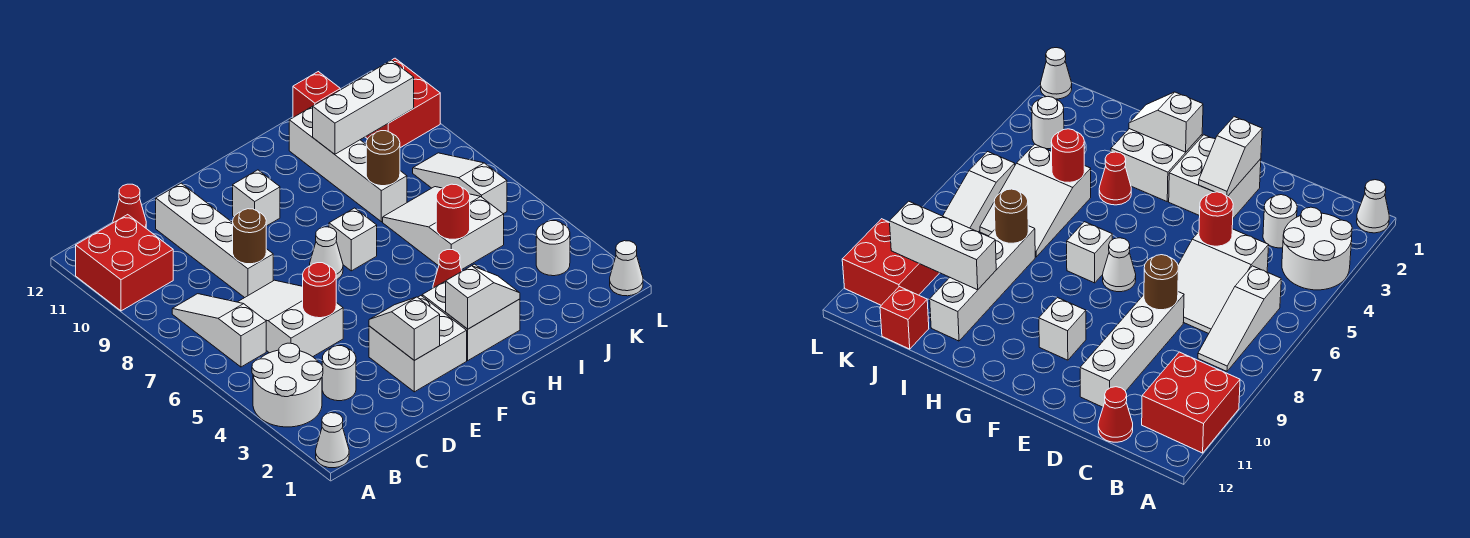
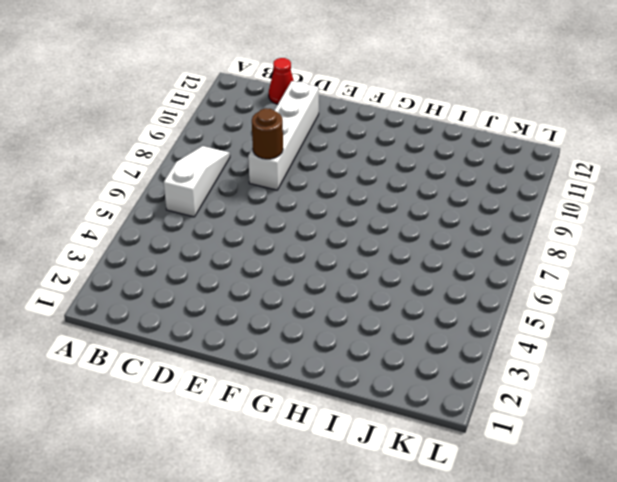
none -> white cone A1 level 1
none -> white round brick A3:B4 level 1
none -> red brick A10:B11 level 1

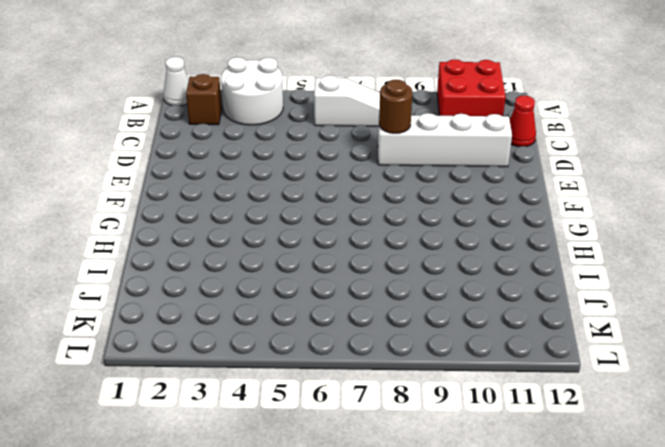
brown brick B2 level 1 -> none
none -> white round brick C3 level 1
none -> white slope C5:D7 level 1 top 5
none -> white brick E2:F3 level 1

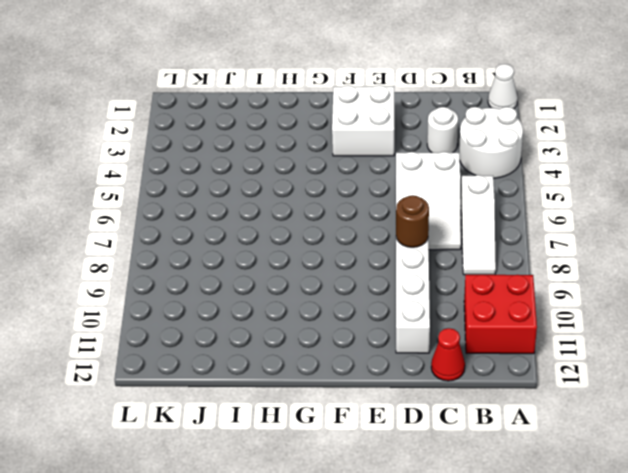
none -> white cone F7 level 1
none -> white brick F10 level 1
none -> white brick G2:H3 level 1

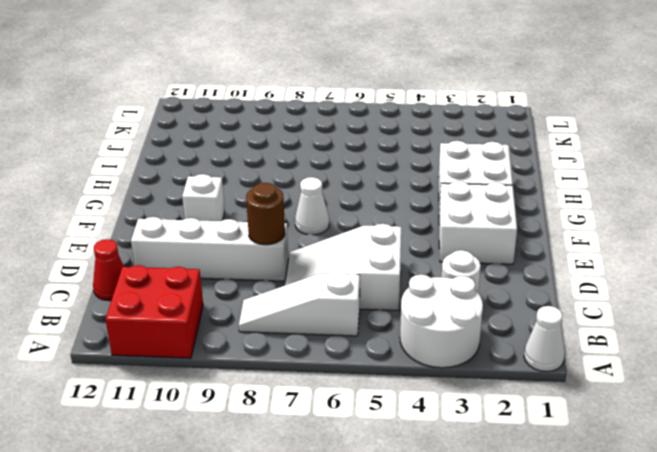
none -> white brick G7 level 1
none -> red cone H4 level 1
none -> white slope I5:J7 level 1 top 5

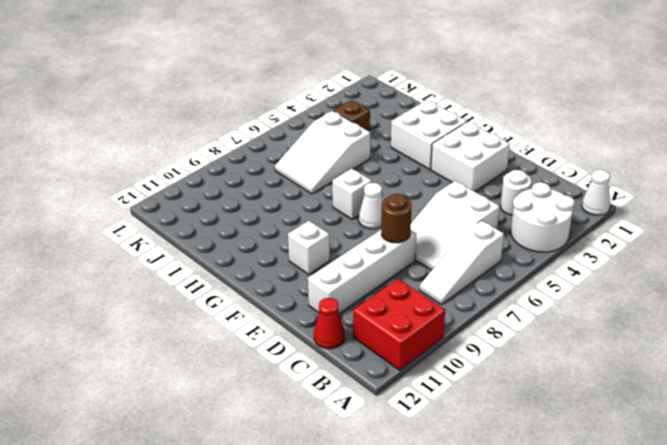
brown brick J4 level 1 -> none
none -> red cone H4 level 1
none -> white brick I8:I11 level 1
none -> red brick J12 level 1

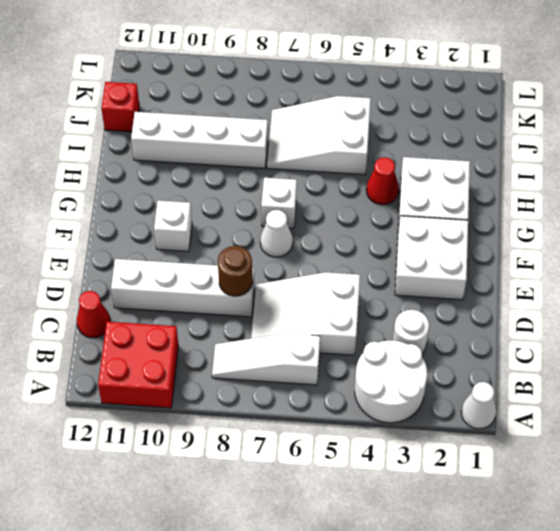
none -> white round brick K3 level 1
none -> white slope K6:K8 level 1 top 6
none -> red brick K10:L11 level 1

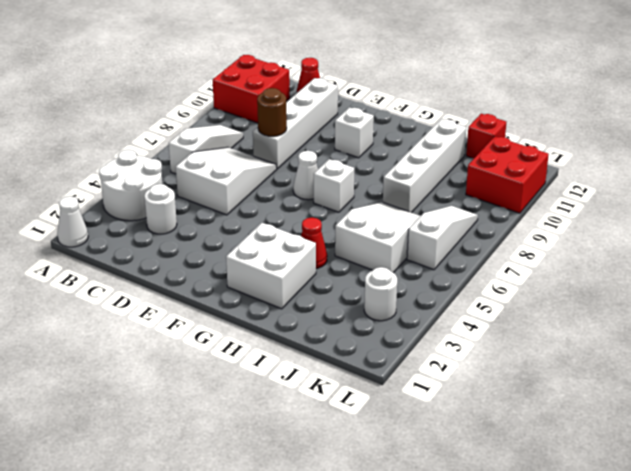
none -> white brick E2:F3 level 1
none -> white cone L1 level 1
none -> red round brick D5 level 2

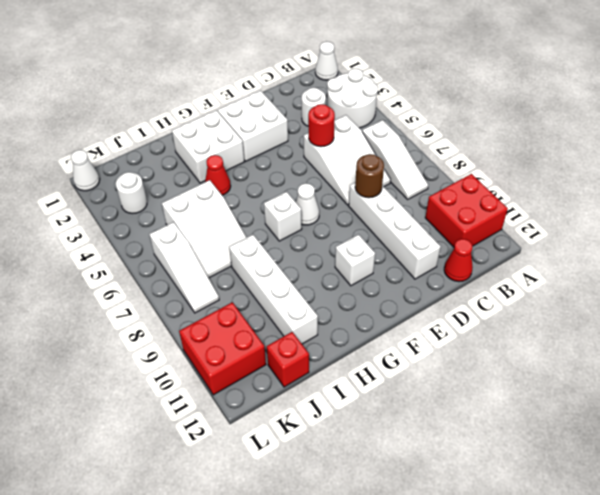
none -> white slope E2:E3 level 2 top 2
none -> white slope G2:H2 level 2 top G
none -> red round brick I5 level 2

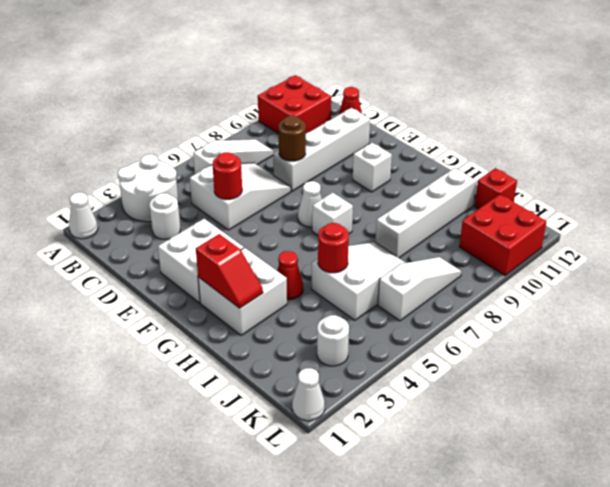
red slope G2:H2 level 2 top G -> white slope G2:H2 level 2 top G
none -> white slope E2:E3 level 2 top 2
none -> brown round brick I8 level 2
none -> white brick I10:K10 level 2

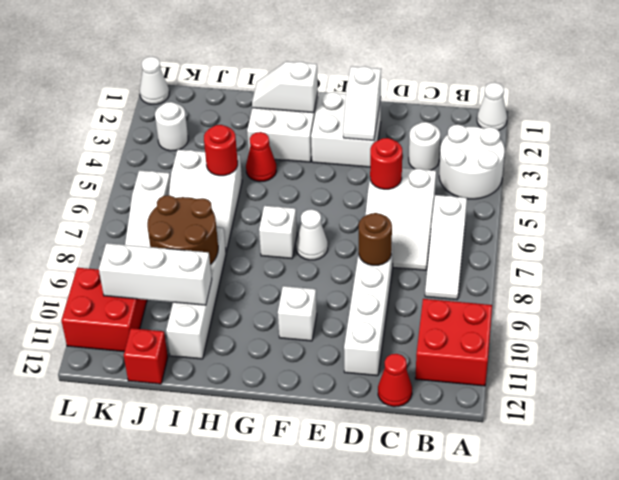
brown round brick I8:J9 level 2 -> brown round brick I8 level 2

